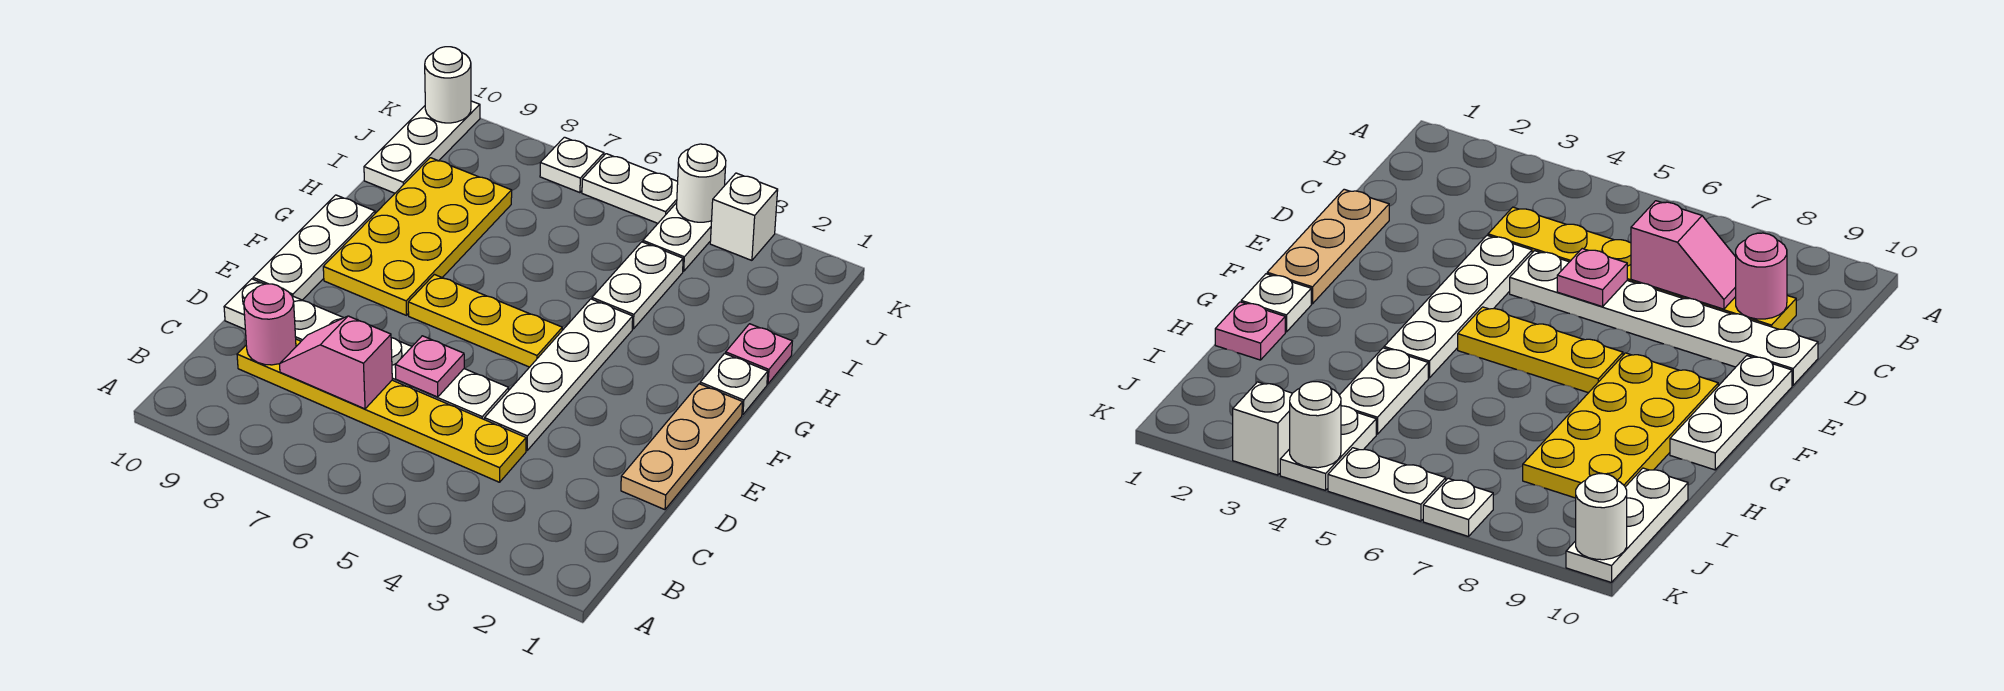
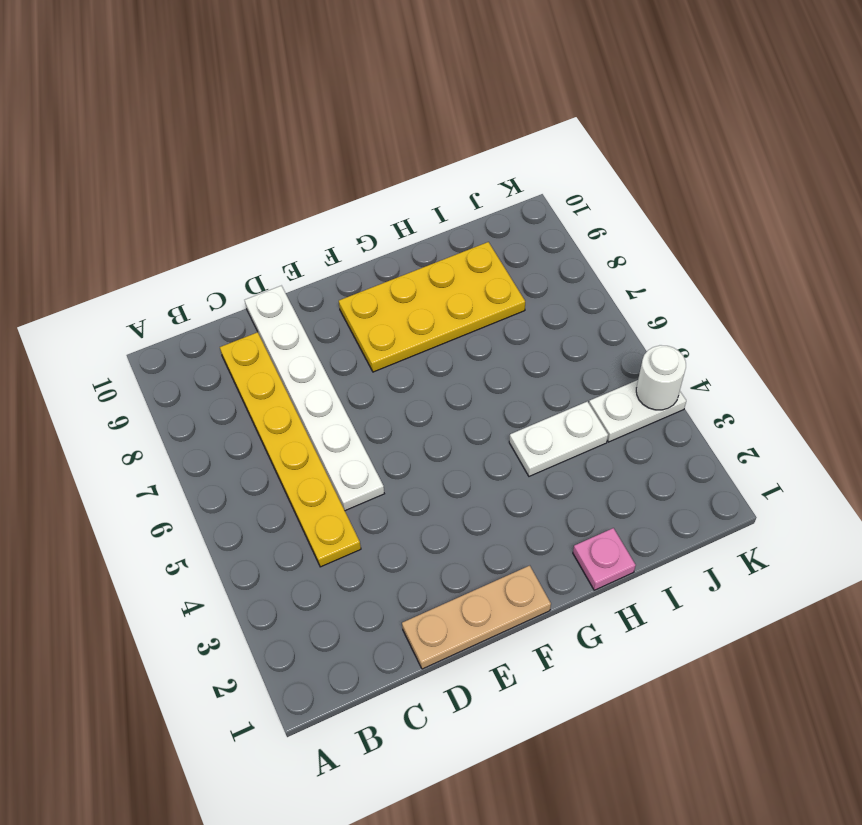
none -> white plate D4:G4 level 1
none -> white plate E10:G10 level 1
none -> yellow plate F5:F7 level 1

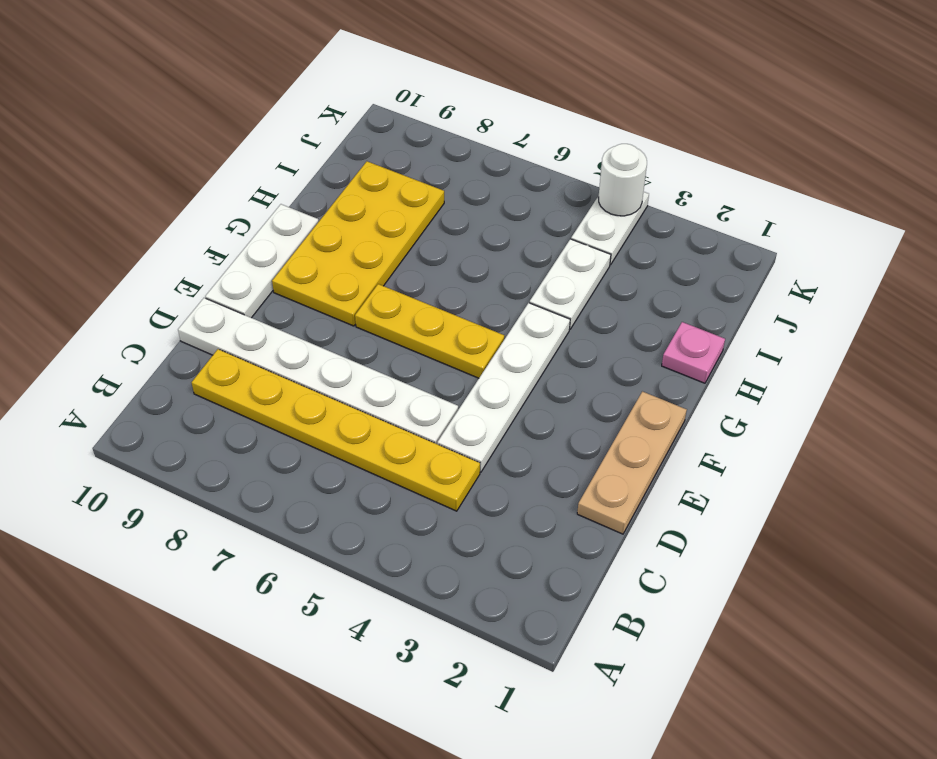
none -> white plate G1 level 1
none -> white plate I10:K10 level 1
none -> white brick K3 level 1

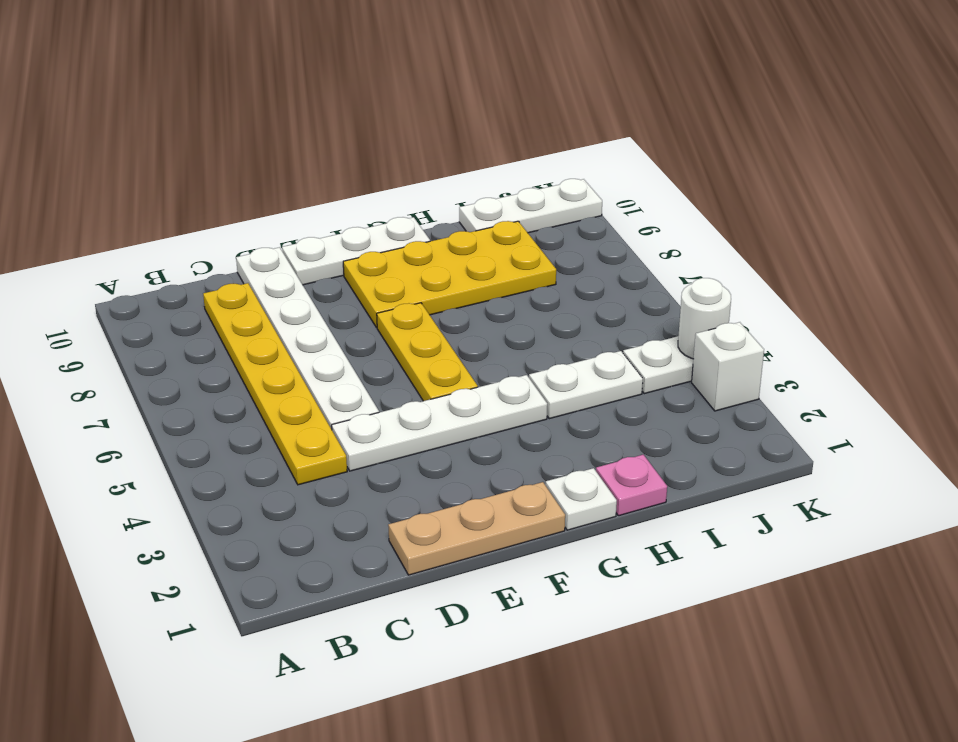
none -> white plate K5:K6 level 1
none -> white plate K7 level 1
none -> pink slope C7:C8 level 2 top 7

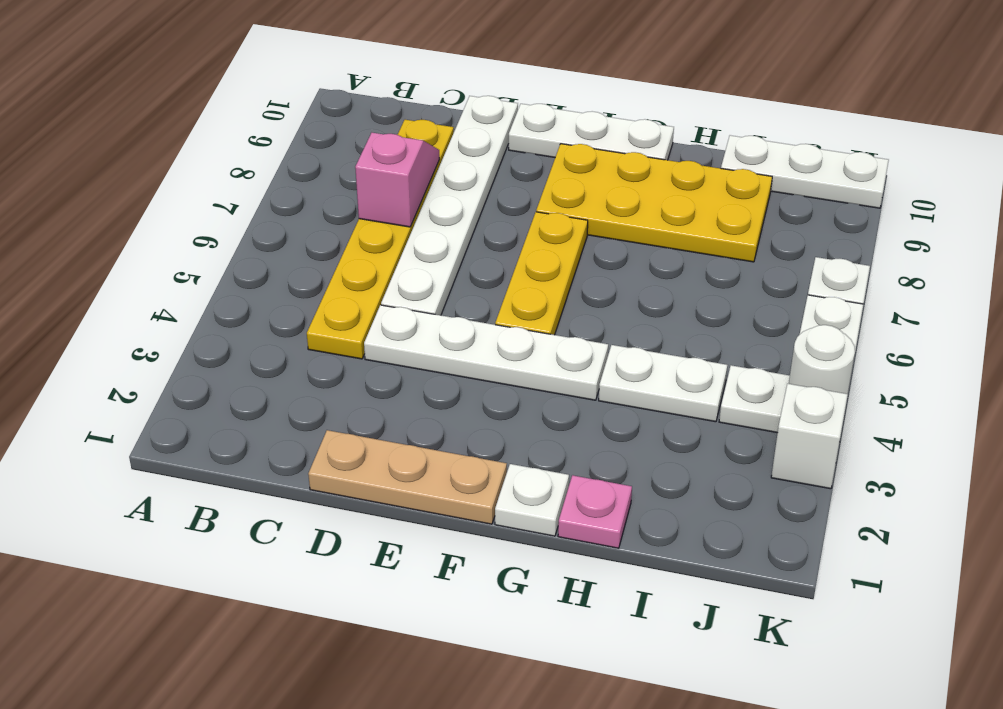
none -> pink round brick C9 level 2
none -> pink plate D6 level 2
none -> white round brick K10 level 2

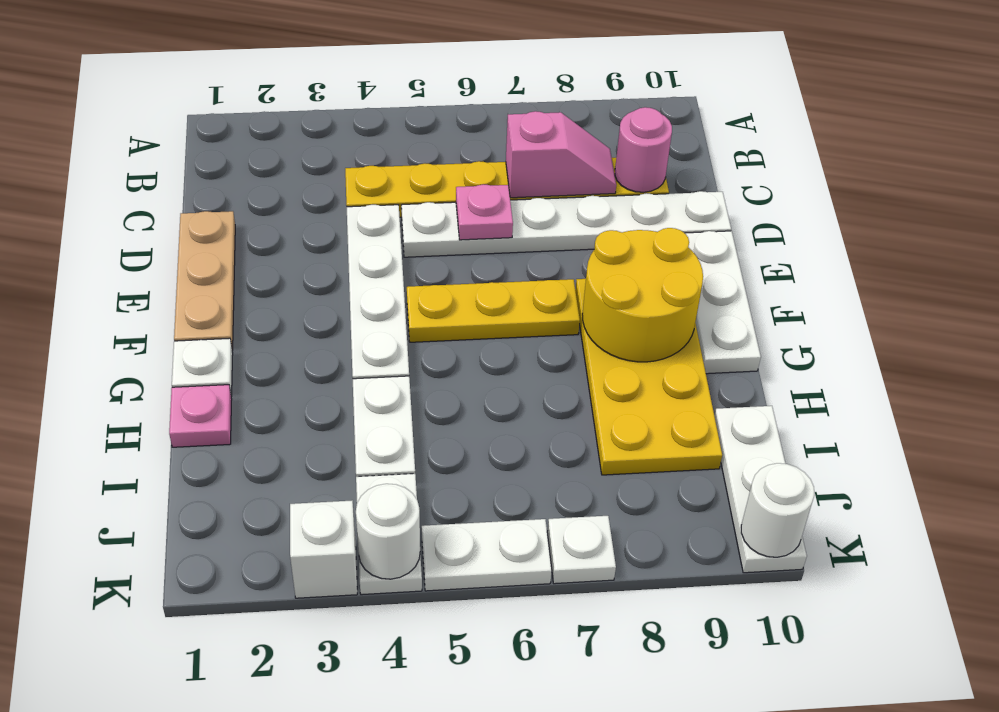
yellow round brick F8:G9 level 2 -> none

